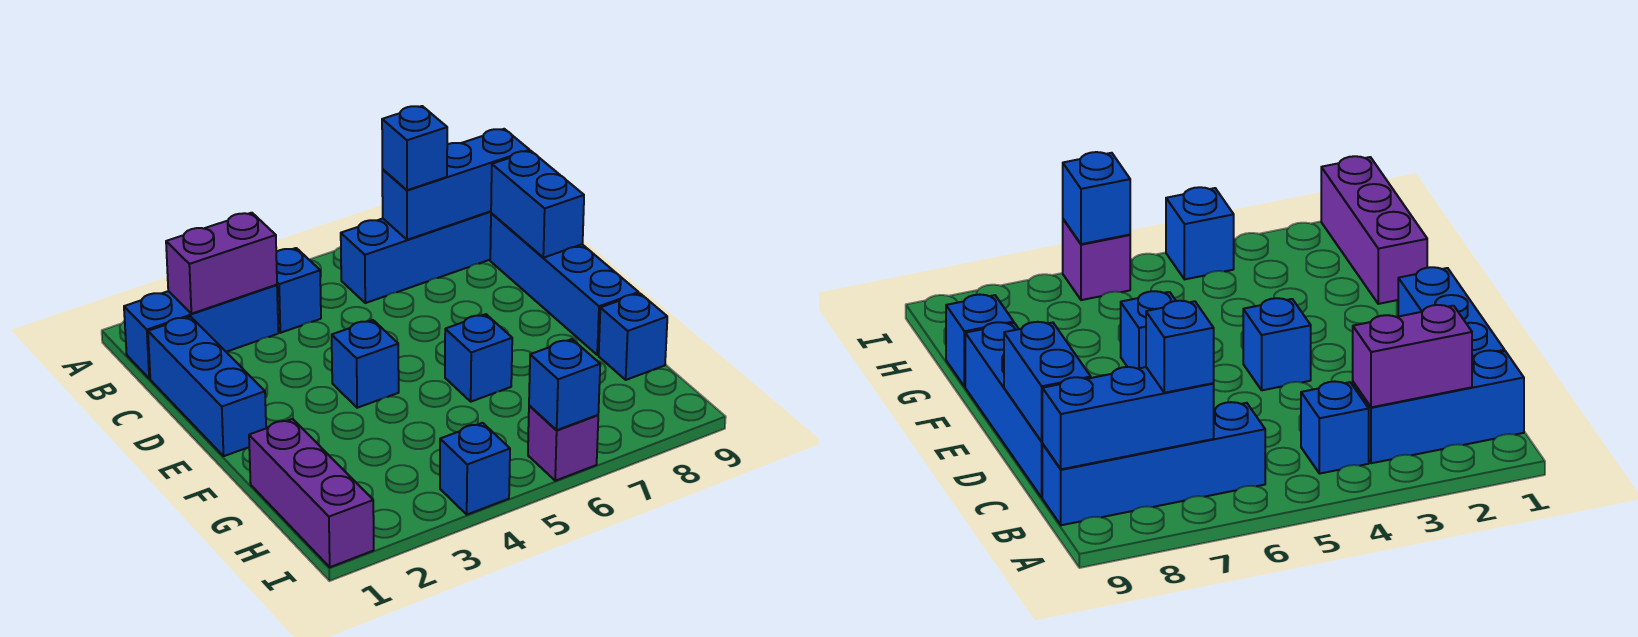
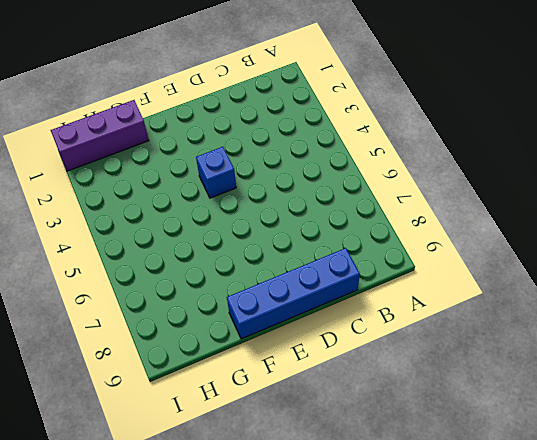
none -> blue brick B1:B3 level 1
none -> blue brick B4 level 1
none -> blue brick B6:B9 level 1

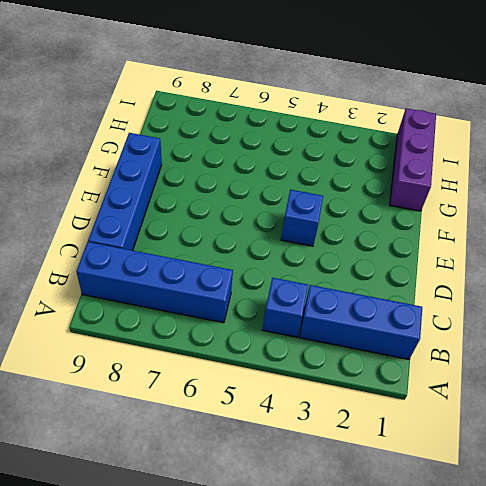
none -> blue brick C1:E1 level 1
none -> blue brick F6 level 1
none -> blue brick G9 level 1

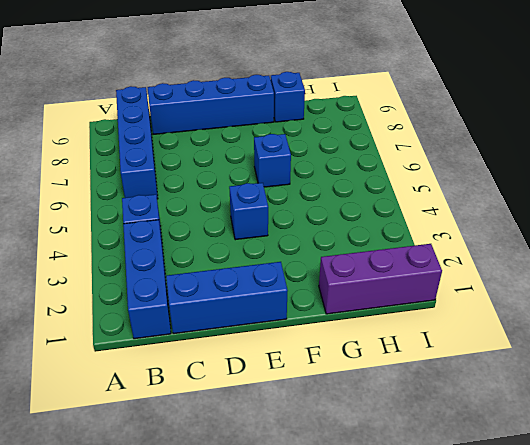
none -> blue brick I4 level 1
none -> purple brick I6 level 1
none -> purple brick B2:B3 level 2

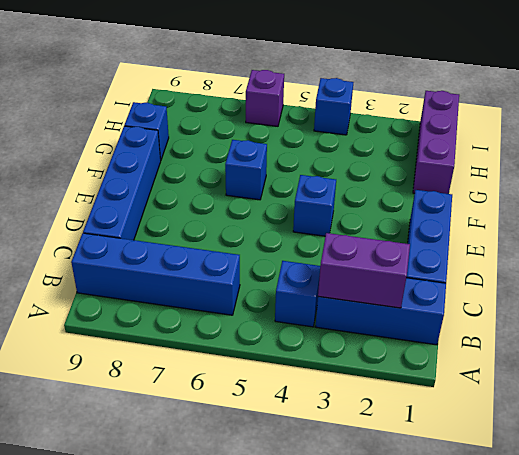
none -> blue brick B7:B9 level 2
none -> blue brick C9:D9 level 2
none -> blue brick I6 level 2

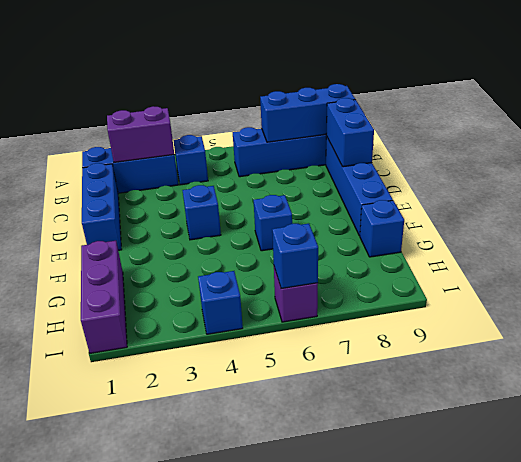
none -> blue brick B7 level 3

